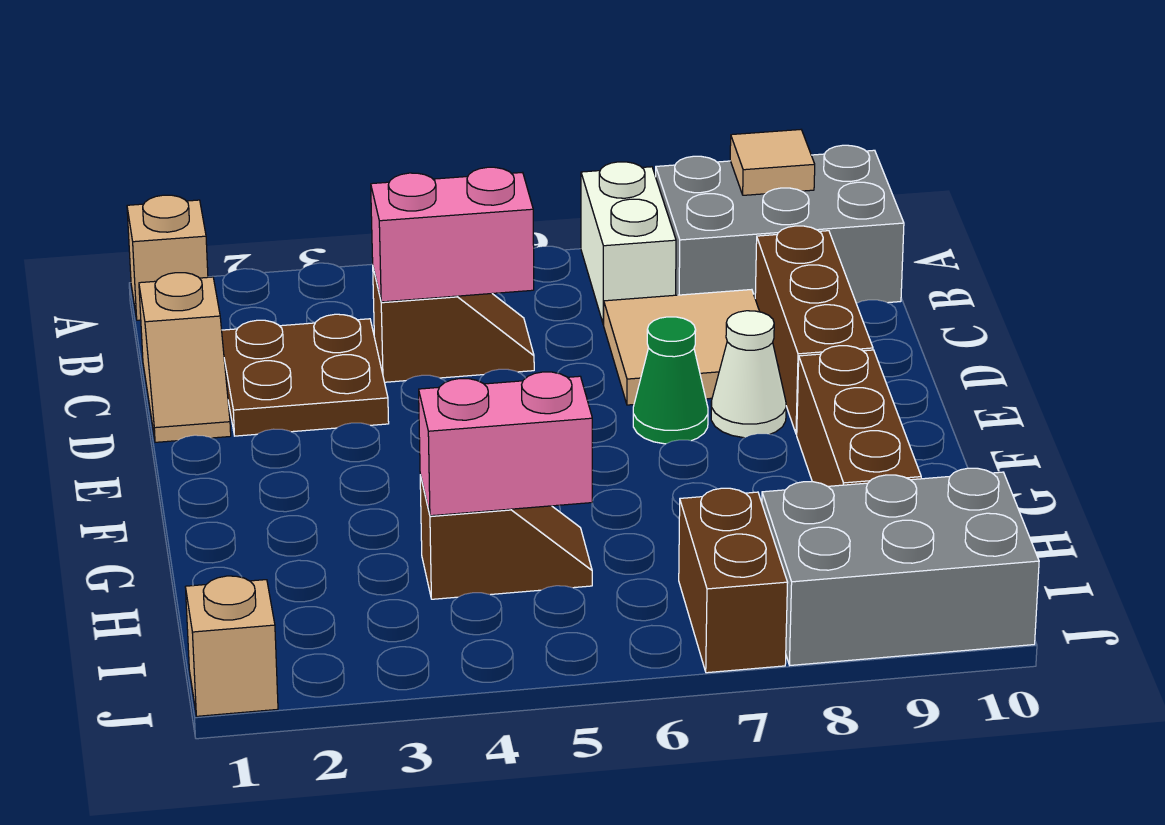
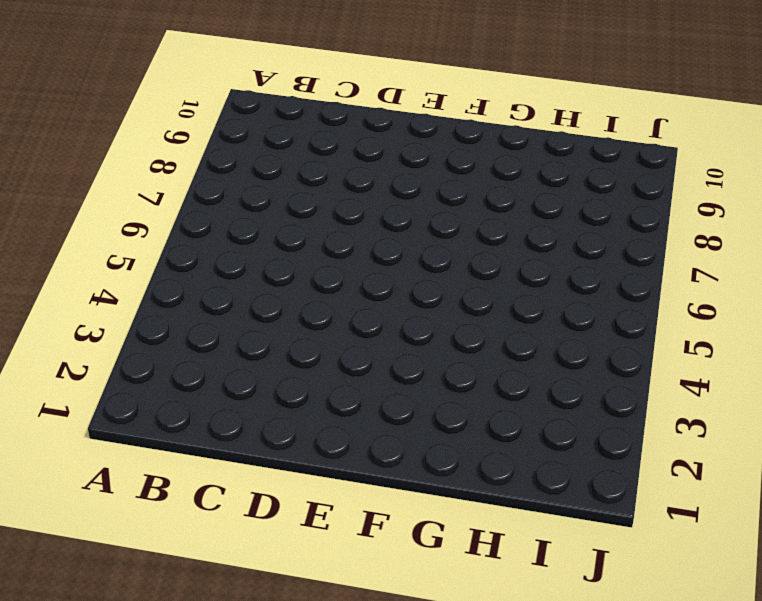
none -> tan brick A1 level 1
none -> white brick A7:B7 level 1
none -> grey brick A8:B10 level 1

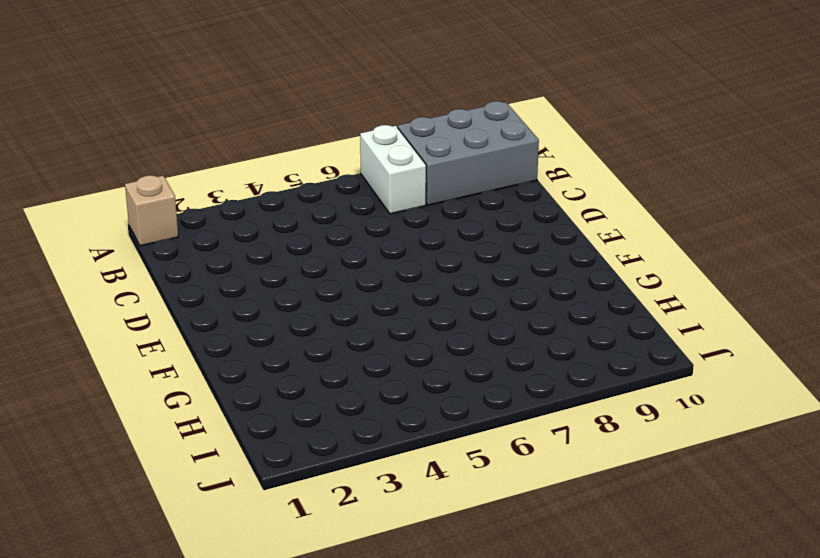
none -> tan slope C1:D1 level 1 top C
none -> brown plate C2:D3 level 1
none -> brown slope C4:C5 level 1 top 4

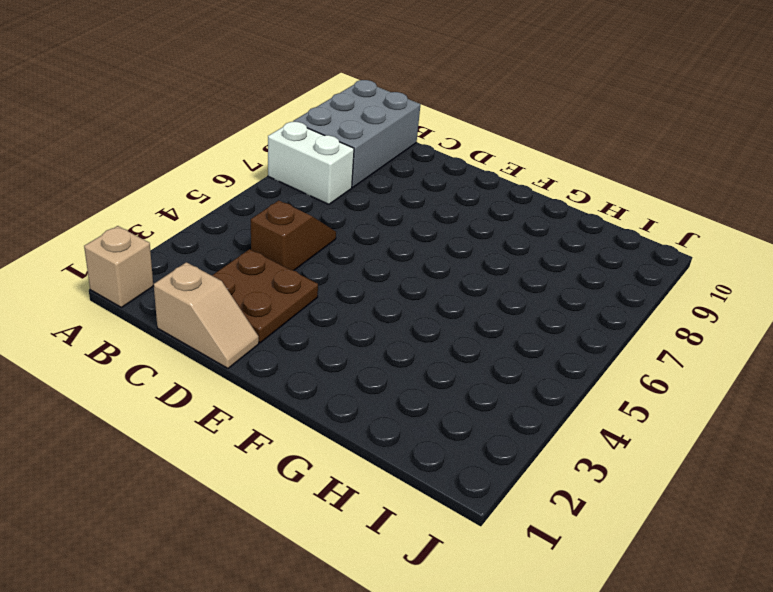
none -> tan tile C7:D8 level 1
none -> brown brick C9:E9 level 1
none -> green cone E7 level 1

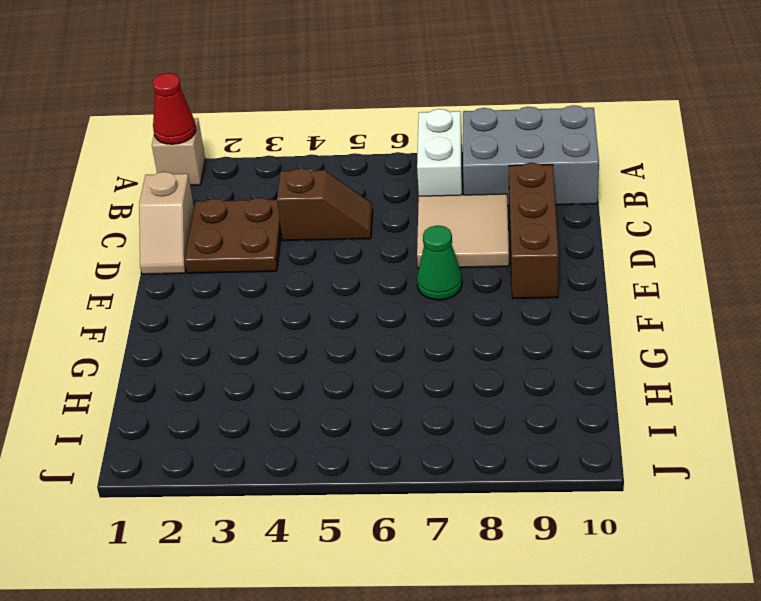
red cone A1 level 2 -> none
none -> white cone E8 level 1
none -> brown brick F9:H9 level 1
none -> brown slope H4:H5 level 1 top 4

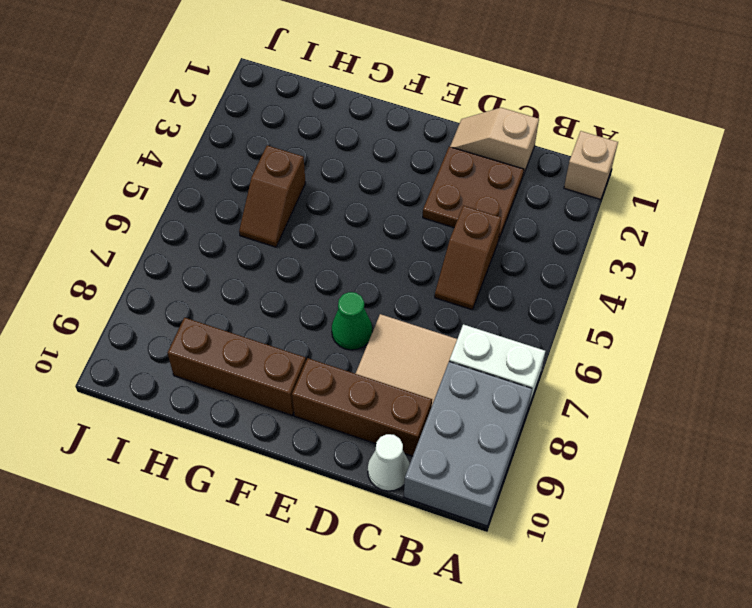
white cone C10 level 1 -> white cone E8 level 1
none -> brown brick I7:J7 level 1
none -> grey brick I8:J10 level 1
none -> tan brick J1 level 1

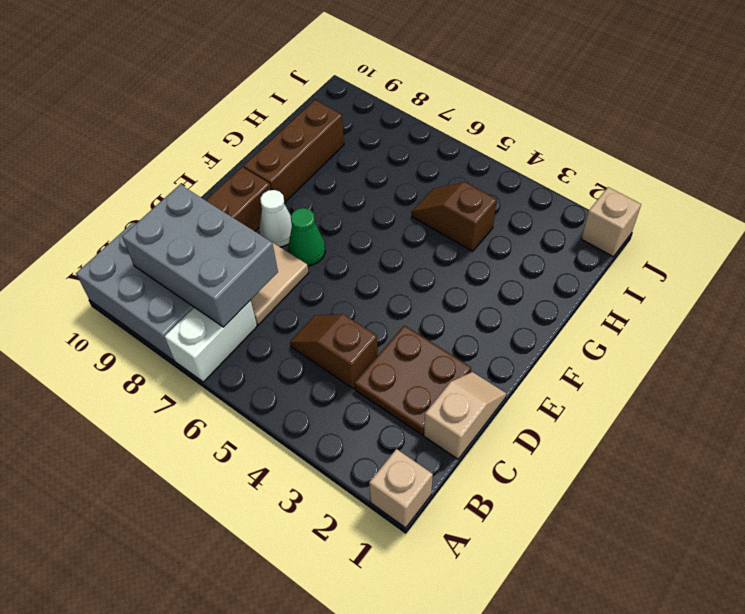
grey brick B7:C9 level 2 -> grey brick I8:J10 level 1
none -> brown brick I7:J7 level 1
none -> tan tile A9 level 2
none -> pink brick C4:C5 level 2

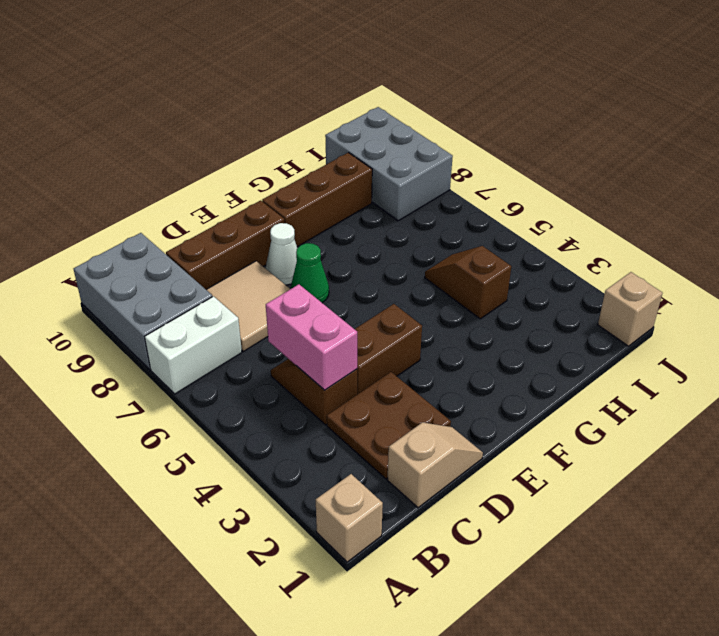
brown brick D4:E4 level 1 -> brown brick I7:J7 level 1
none -> tan tile A9 level 2
none -> pink brick H4:H5 level 2

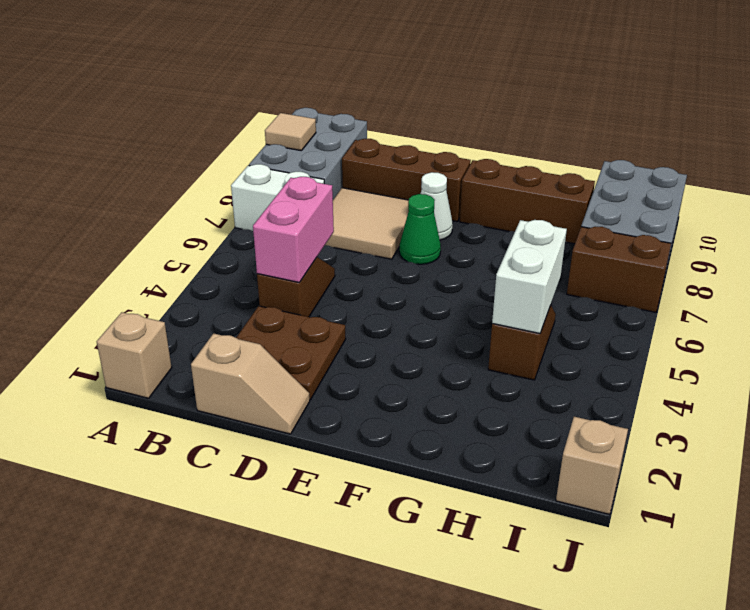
white brick H4:H5 level 2 -> pink brick H4:H5 level 2

